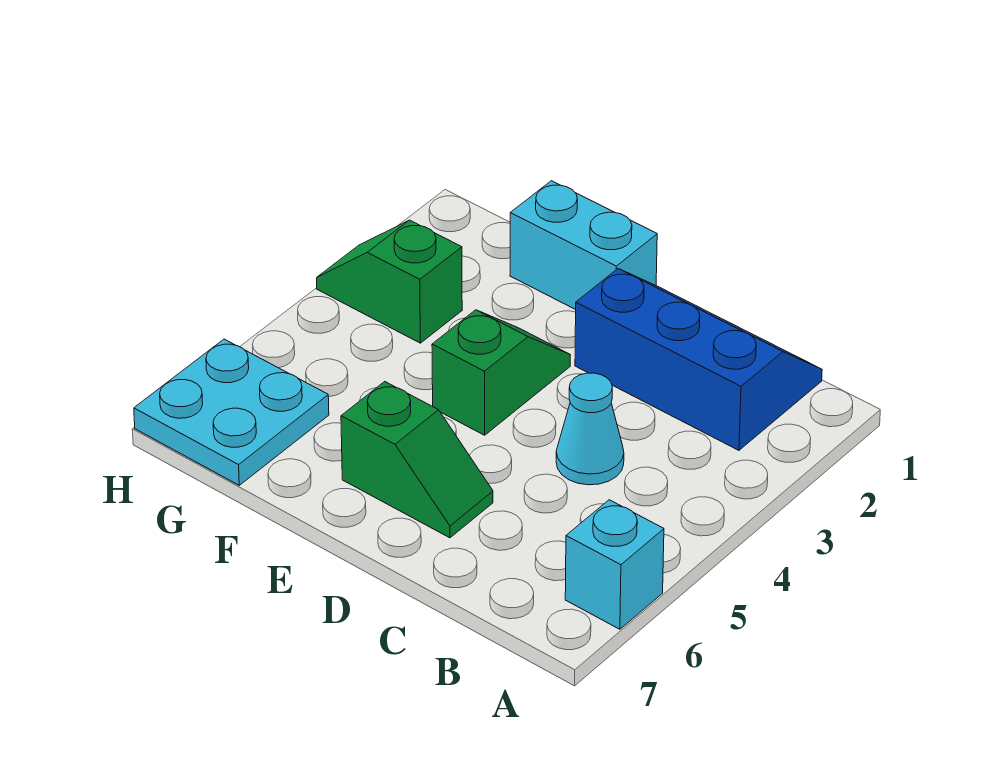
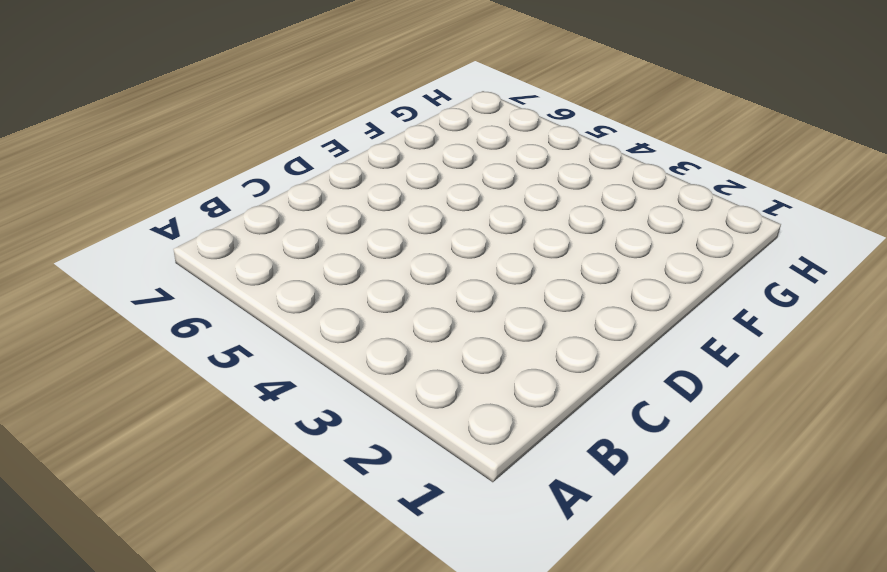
none -> cyan brick A6 level 1
none -> blue slope B1:D2 level 1 top 2

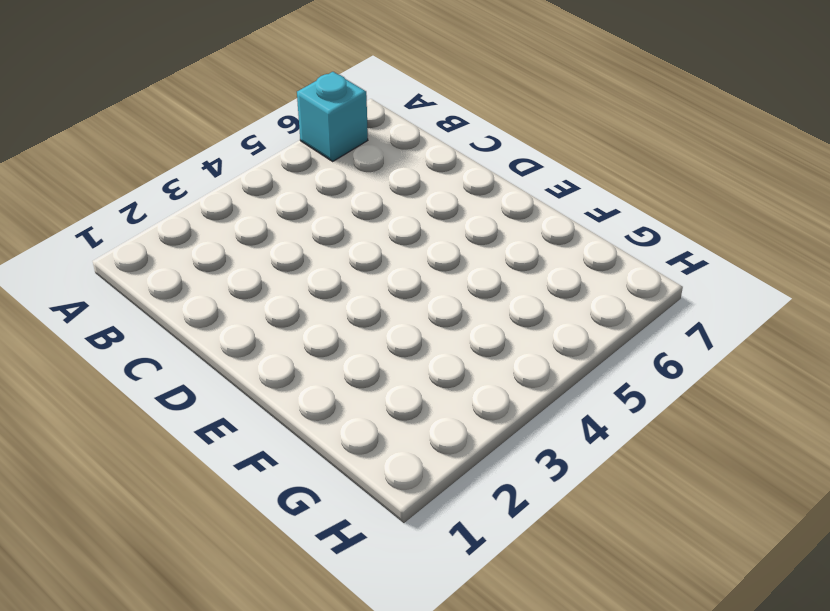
none -> blue slope B1:D2 level 1 top 2
none -> cyan cone C4 level 1

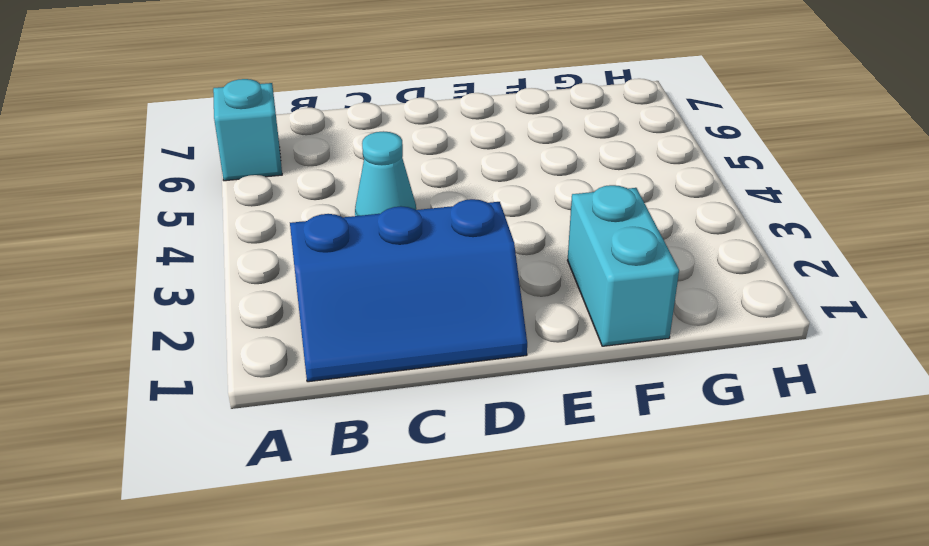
cyan brick F1:F2 level 1 -> cyan brick E1:F1 level 1
none -> green slope D6:E6 level 1 top E
none -> green slope E3:E4 level 1 top 4

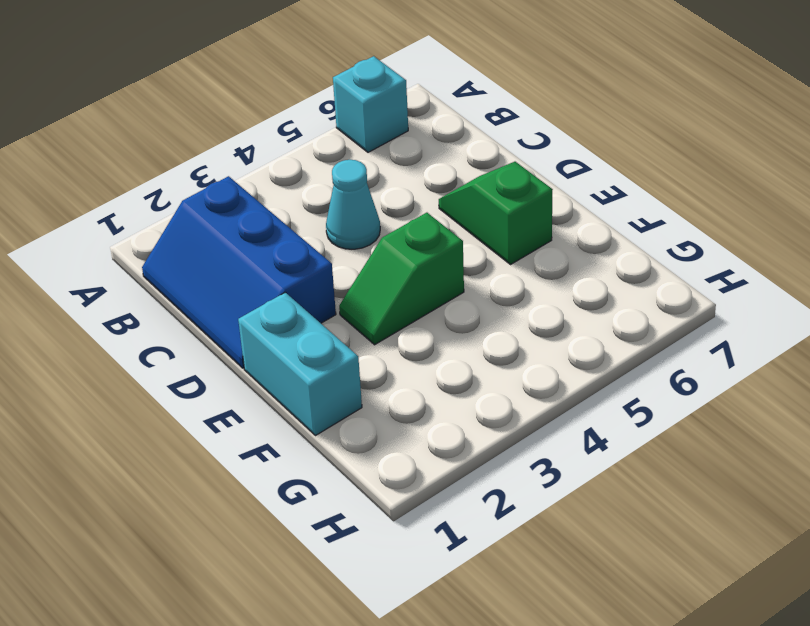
none -> green slope G3:H3 level 1 top G
none -> cyan plate G6:H7 level 1

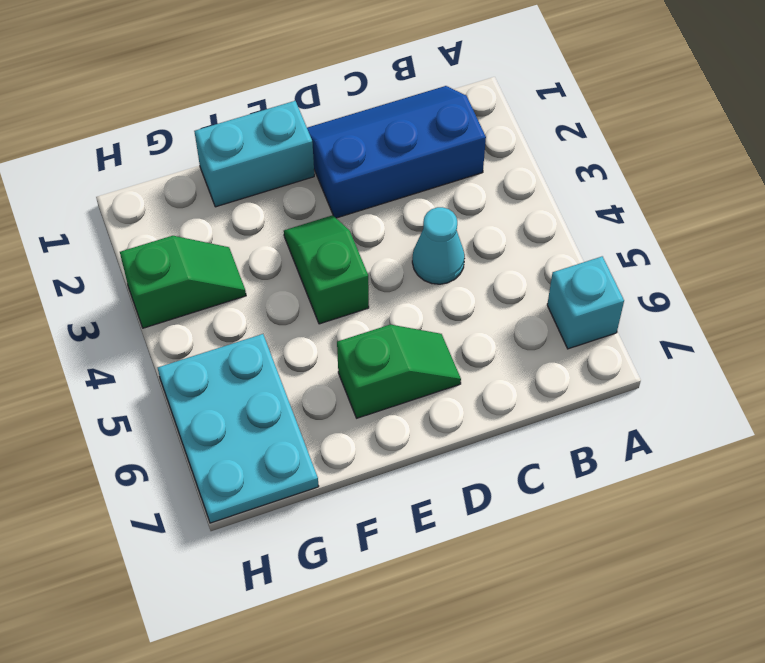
green slope G3:H3 level 1 top H -> green slope G3:H3 level 1 top G
cyan plate G5:H7 level 1 -> cyan plate G6:H7 level 1

